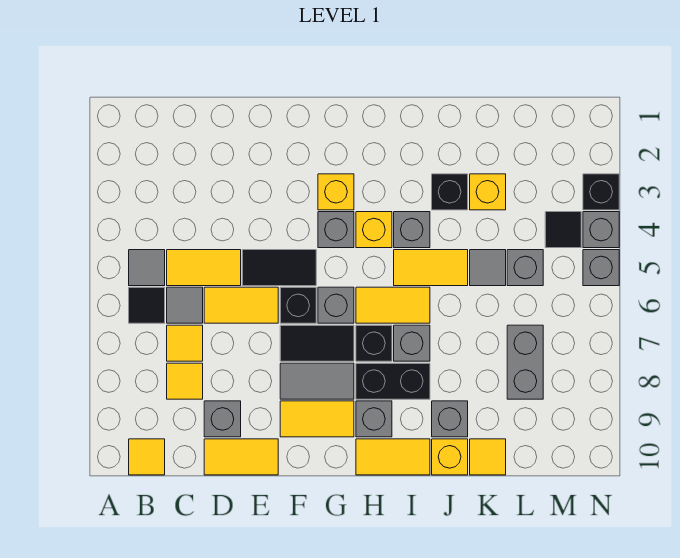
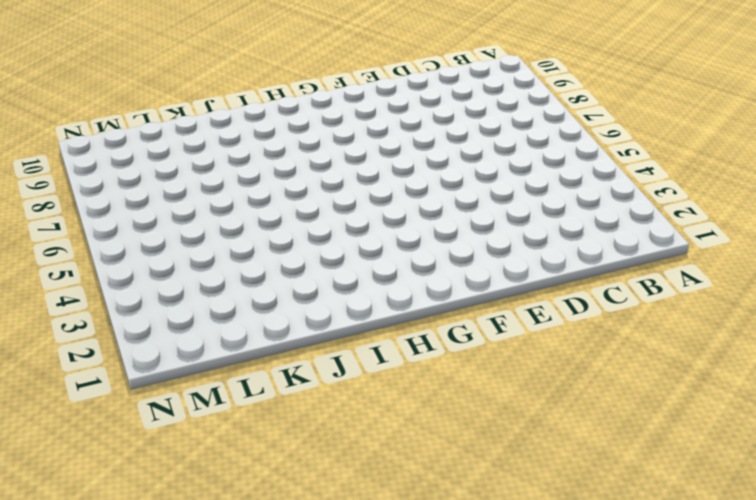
none -> grey tile B5 level 1
none -> black tile B6 level 1
none -> yellow tile B10 level 1
none -> yellow tile C5:D5 level 1

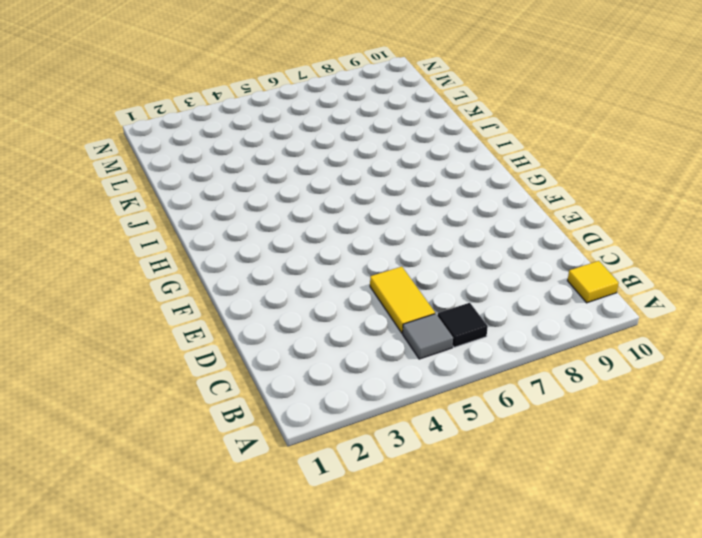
none -> grey tile C6 level 1
none -> yellow tile C7 level 1
none -> yellow tile C8 level 1
none -> yellow tile D6:E6 level 1

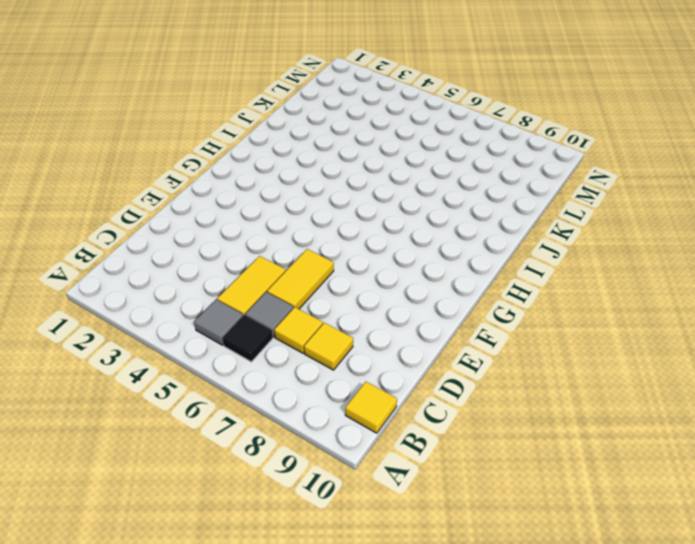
none -> grey brick D9 level 1
none -> yellow tile D10:E10 level 1
none -> black tile E5:F5 level 1
none -> black brick F6 level 1

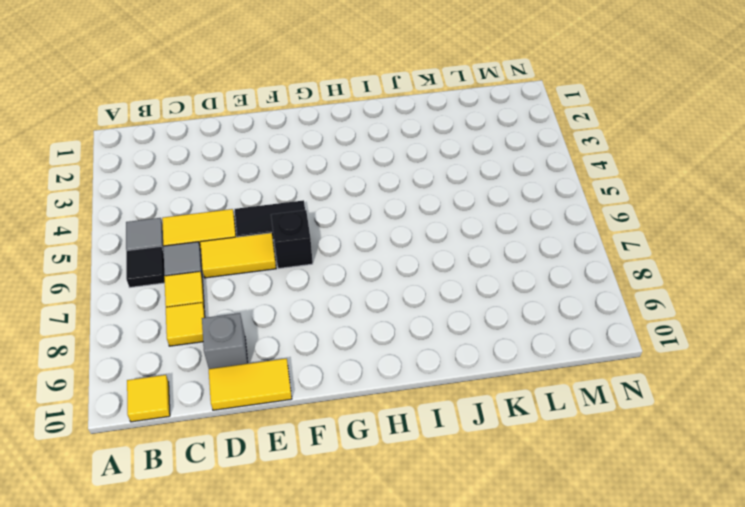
none -> black tile F7:G7 level 1
none -> grey tile F8:G8 level 1
none -> yellow tile F9:G9 level 1
none -> yellow brick G3 level 1

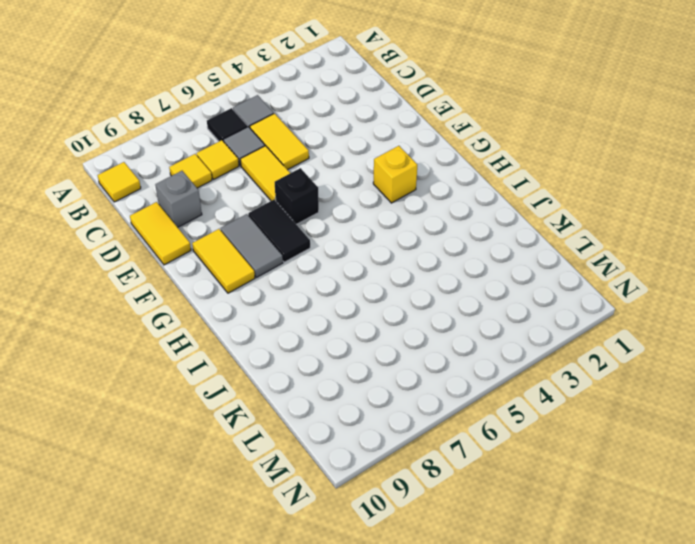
none -> black tile E5:F5 level 1
none -> grey brick G4 level 1
none -> grey brick G6 level 1
none -> yellow brick H4 level 1

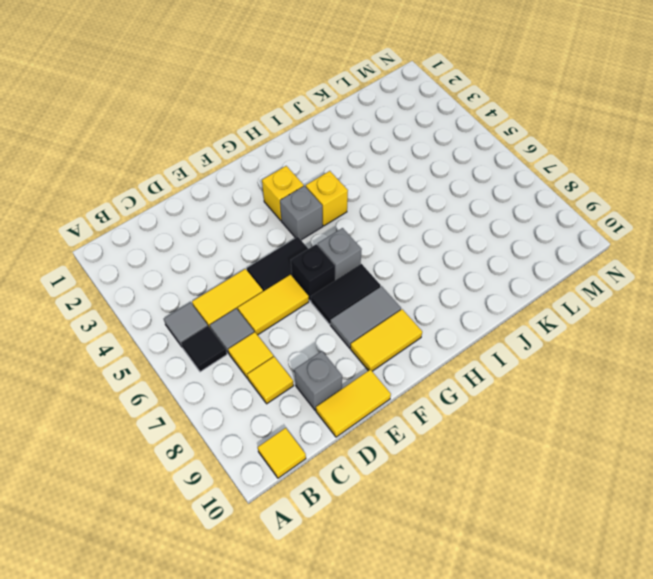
none -> yellow tile H6:I6 level 1
none -> black brick H7 level 1
none -> black brick H8:I8 level 1
none -> grey brick H9 level 1

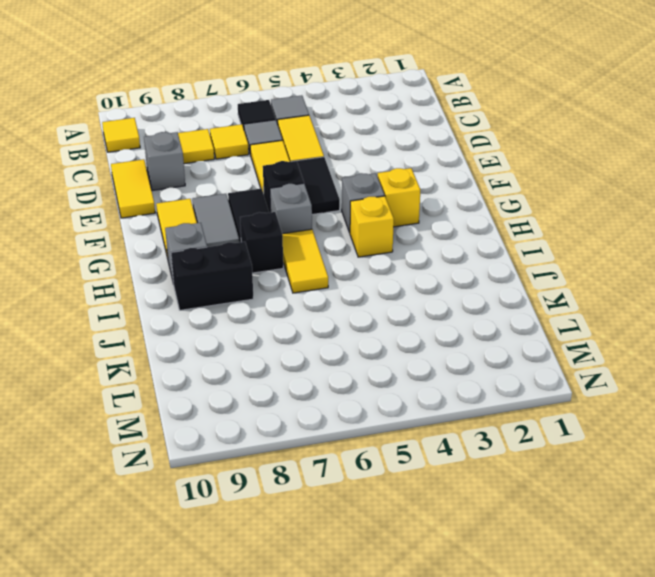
black brick I8:I9 level 1 -> black brick H8:I8 level 1
none -> yellow tile H10:I10 level 1
none -> grey brick I4 level 1
none -> yellow tile I5:J5 level 1
none -> grey brick I7 level 1

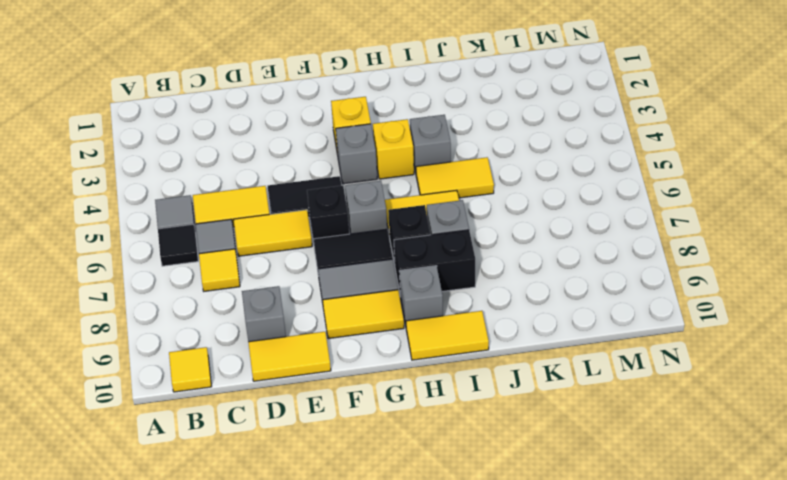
none -> yellow tile C8 level 1
none -> black brick J3 level 1
none -> grey brick J9 level 1
none -> yellow brick J10 level 1

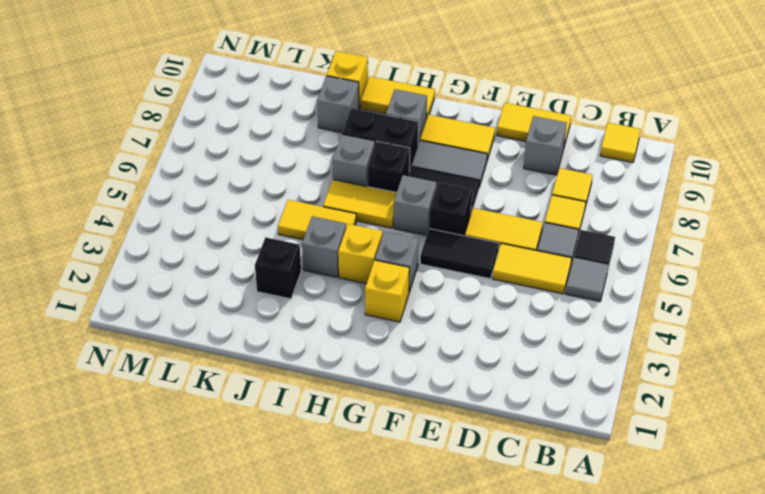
none -> yellow brick K3 level 1
none -> grey tile K5 level 1
none -> yellow tile K10 level 1
none -> grey brick L5 level 1

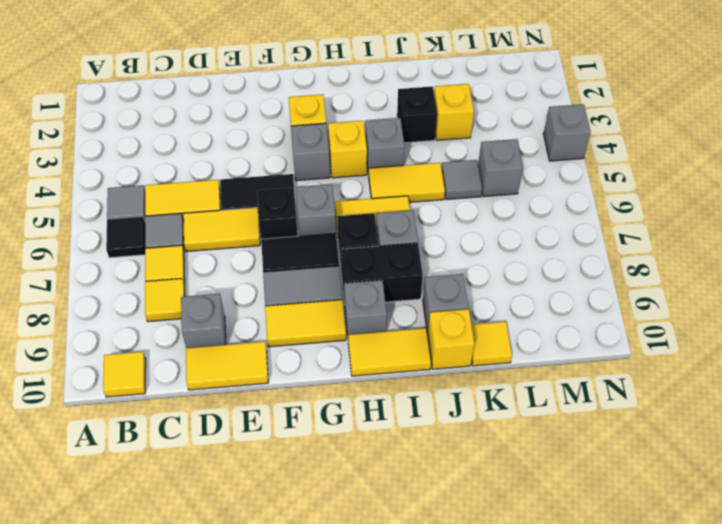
none -> grey brick L7:L8 level 1
none -> black tile M4 level 1
none -> black brick N3 level 1
none -> grey brick N5 level 1

